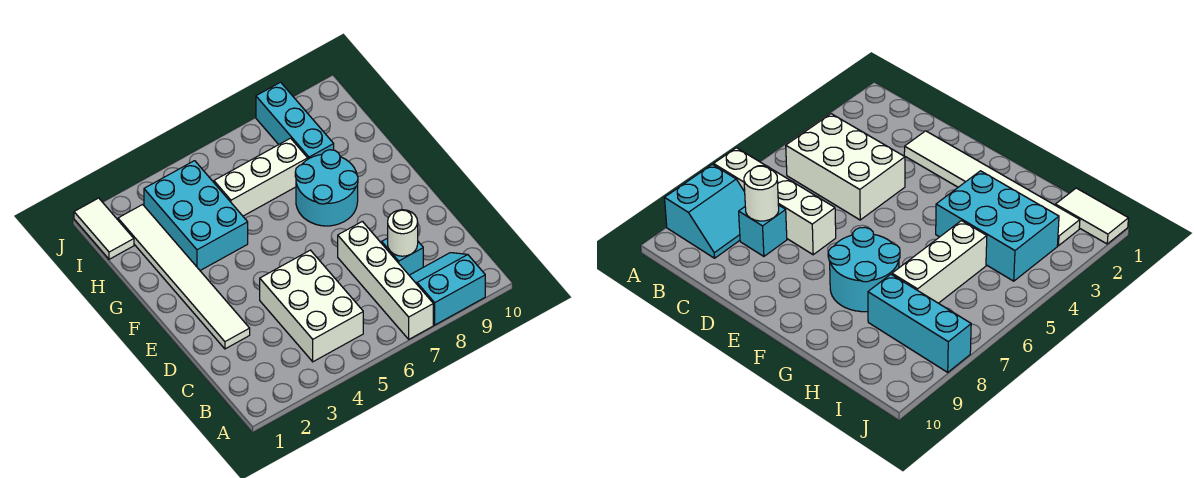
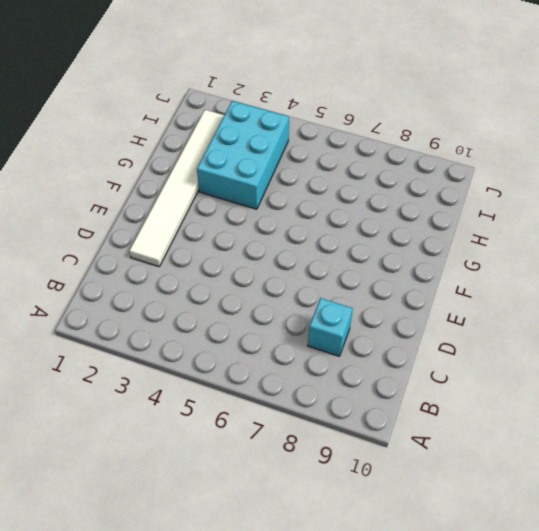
none -> white brick A7:D7 level 1
none -> cyan slope A8:B9 level 1 top A

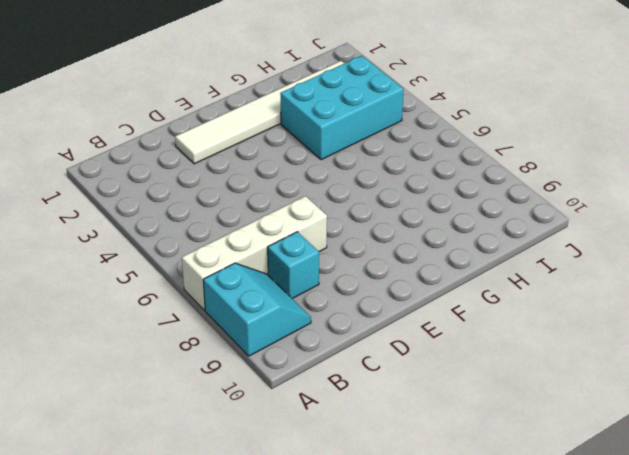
none -> white brick B4:D5 level 1
none -> cyan round brick F7:G8 level 1

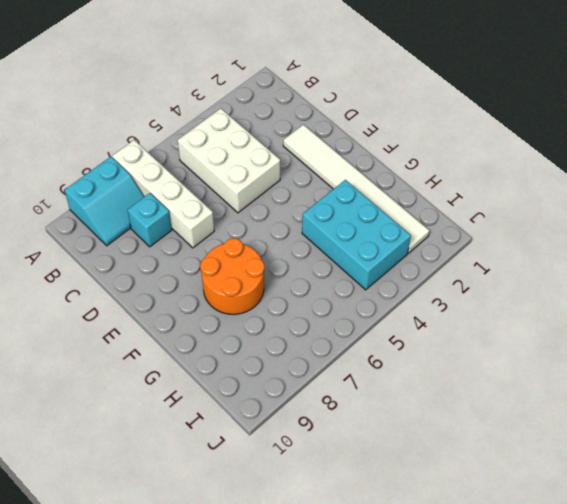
orange round brick F7:G8 level 1 -> cyan round brick F7:G8 level 1
none -> white brick H5:H7 level 1
none -> cyan brick H8:J8 level 1

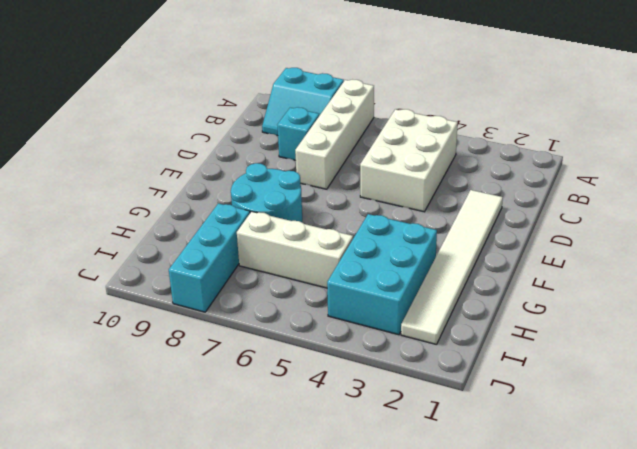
none -> white tile I1:J1 level 1
none -> white round brick C8 level 2

